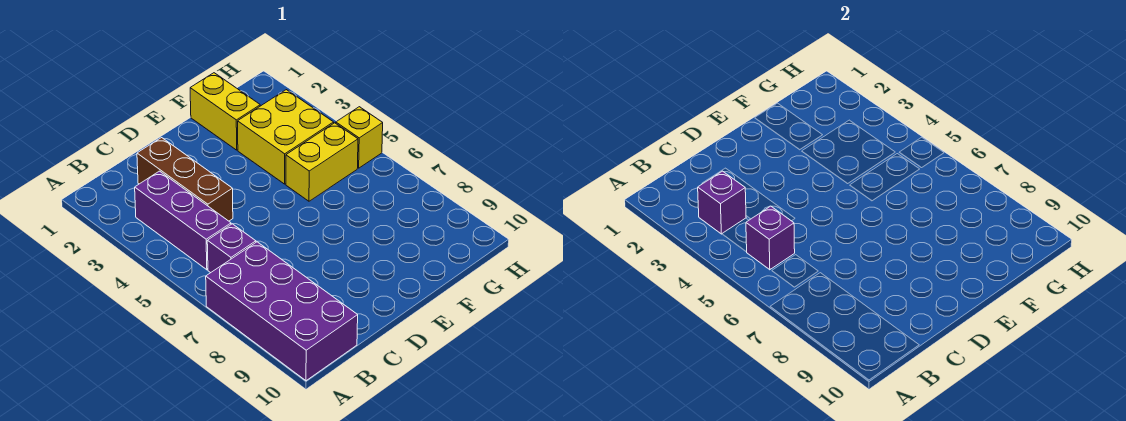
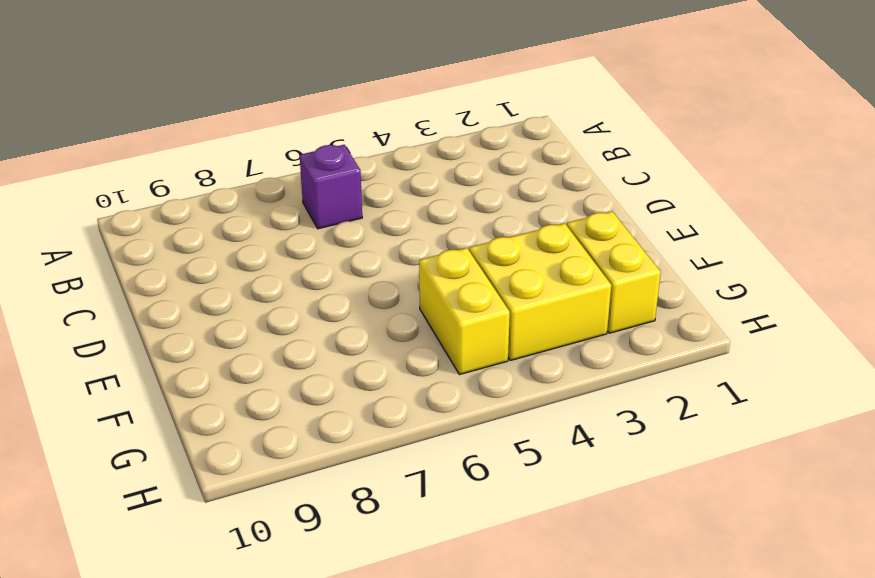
yellow brick F2:G2 level 1 -> yellow brick F1:F2 level 1
none -> purple brick A7:B10 level 1
none -> purple brick B3:B5 level 1

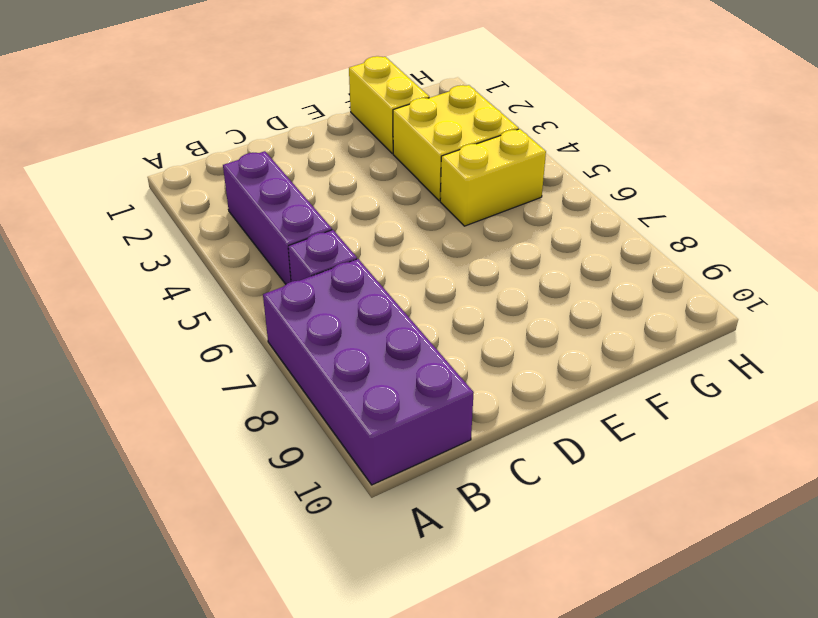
none -> brown brick C2:C4 level 1
none -> yellow brick H5 level 1

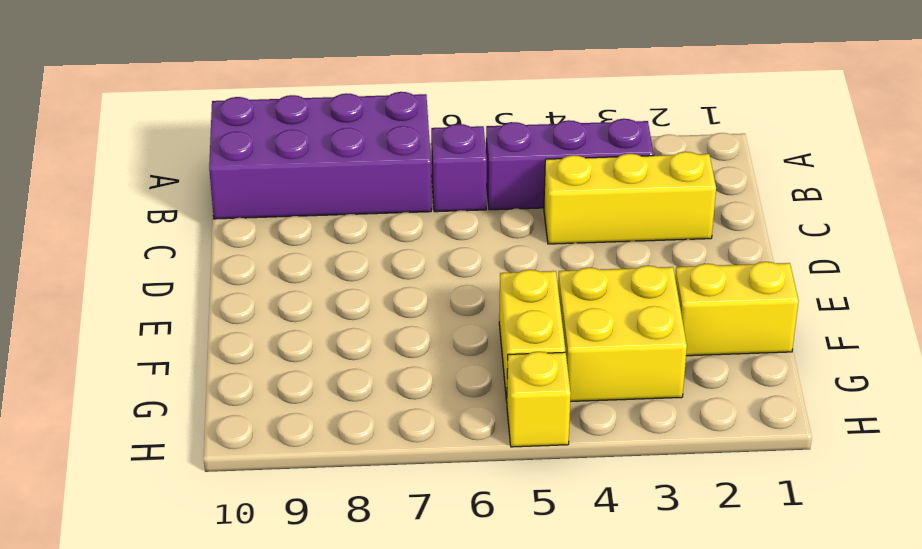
yellow brick C2:C4 level 1 -> brown brick C2:C4 level 1
none -> purple brick B3 level 2
none -> purple brick B5 level 2

